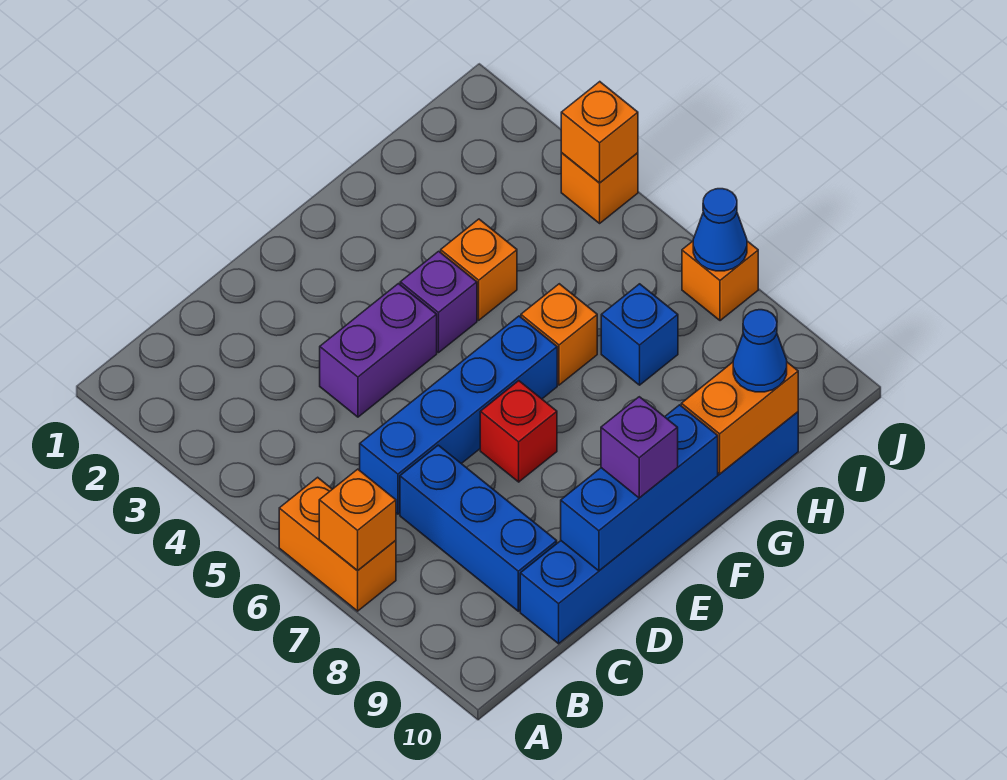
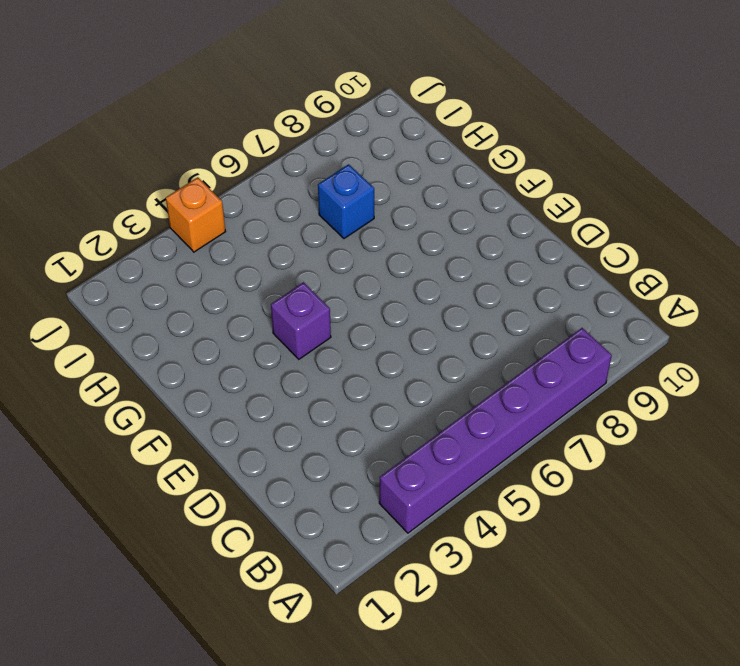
purple brick A3:A8 level 1 -> orange brick A6:A7 level 1
none -> blue brick C6:F6 level 1
none -> blue brick C7:C9 level 1
none -> blue brick C10:H10 level 1

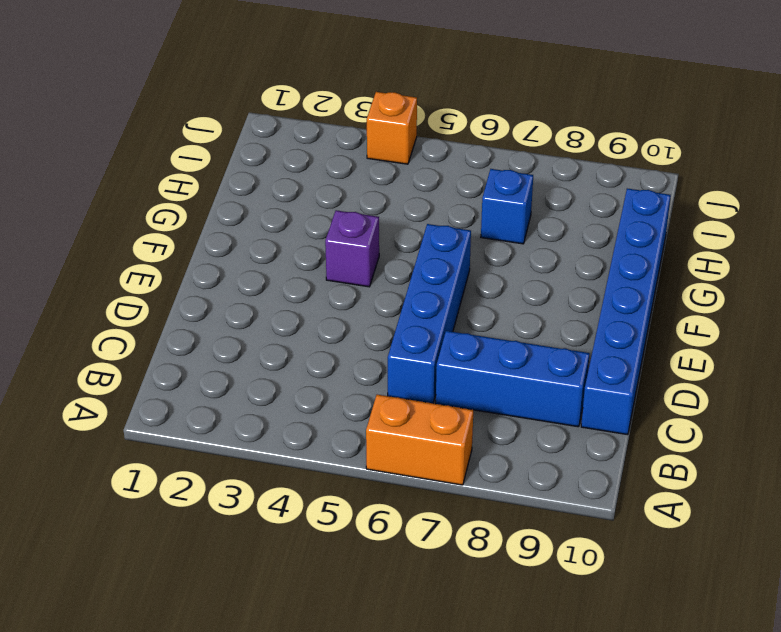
none -> purple brick D4:E4 level 1
none -> red brick E7 level 1
none -> orange brick G4 level 1

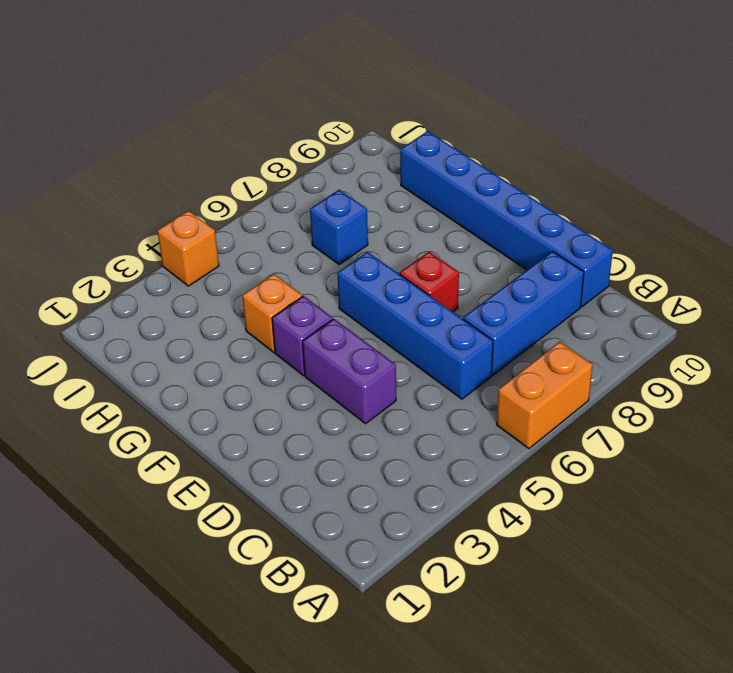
none -> orange brick G6 level 1
none -> orange brick J7 level 1
none -> orange brick A7 level 2

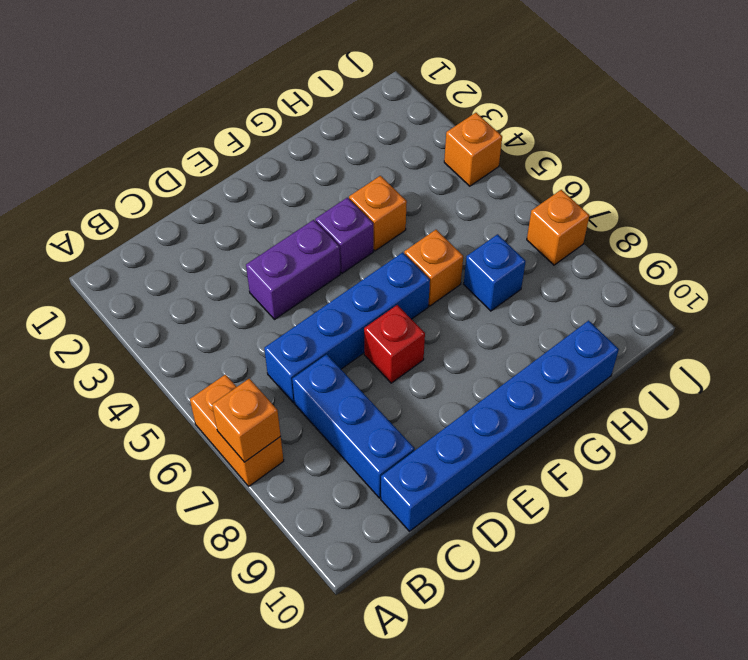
none -> blue brick D10:F10 level 2
none -> orange brick G10:H10 level 2
none -> orange brick J4 level 2

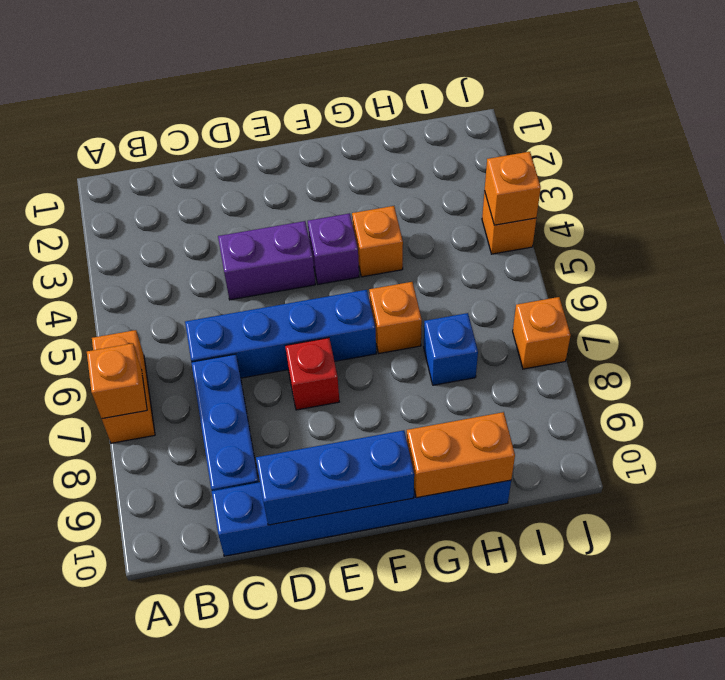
none -> blue cone J7 level 2
none -> purple brick E10 level 3
none -> blue cone H10 level 3

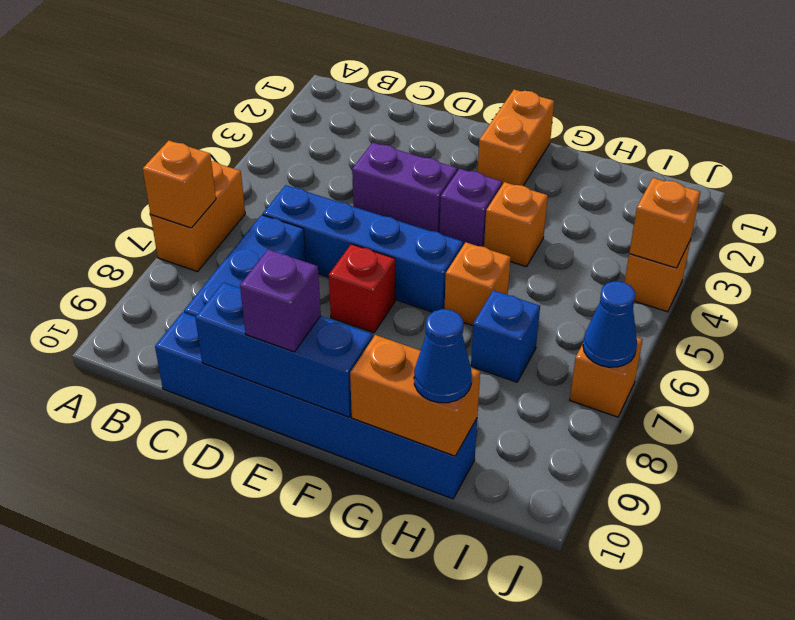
orange brick F1:F2 level 1 -> none

